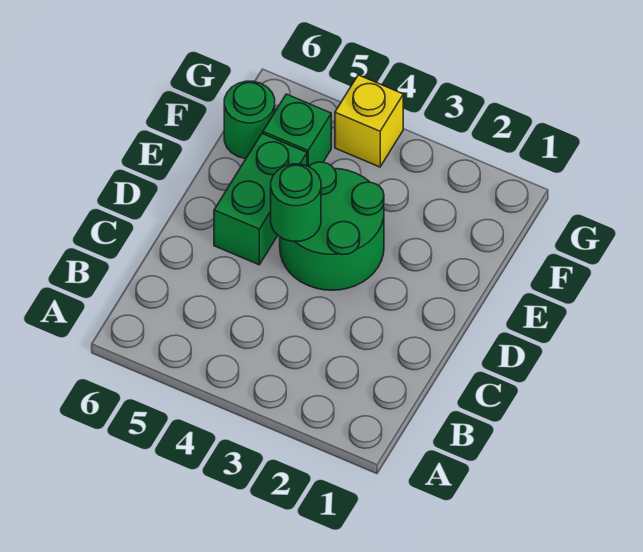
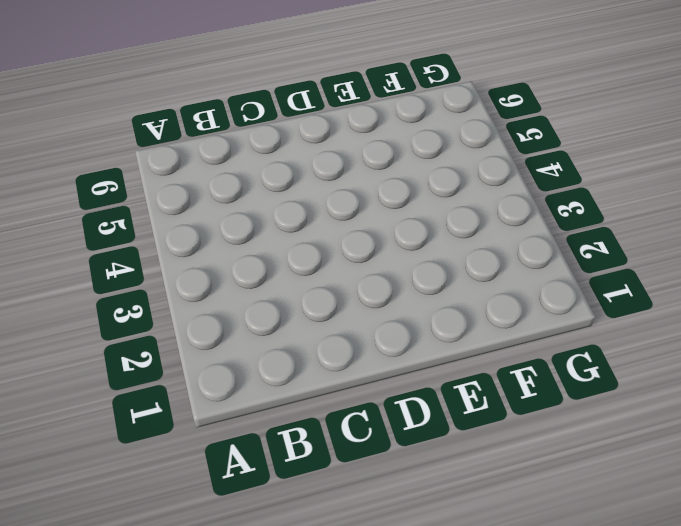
none -> green round brick D3:E4 level 1
none -> green brick D5:E5 level 1

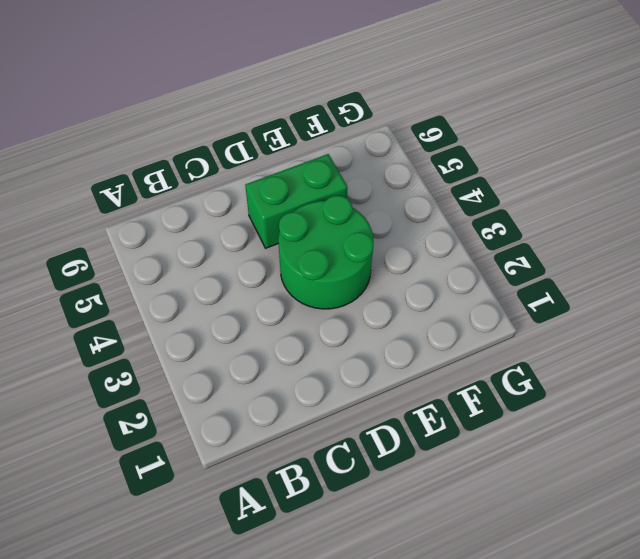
none -> green brick F5 level 1
none -> green round brick F6 level 1

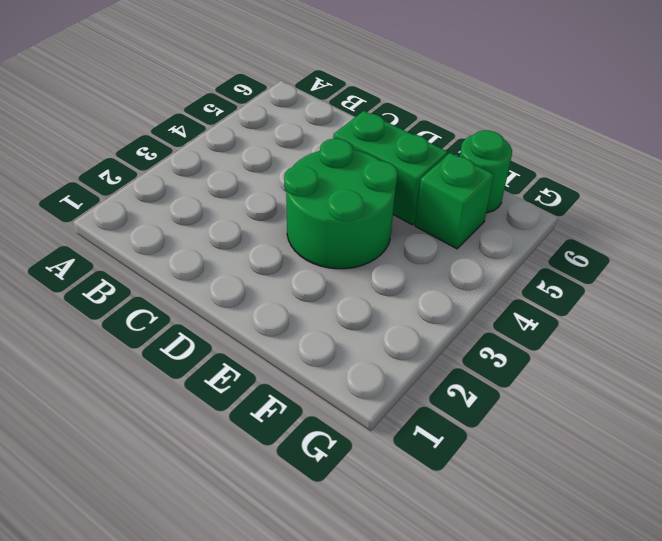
none -> yellow brick G4 level 1
none -> green round brick D4 level 2

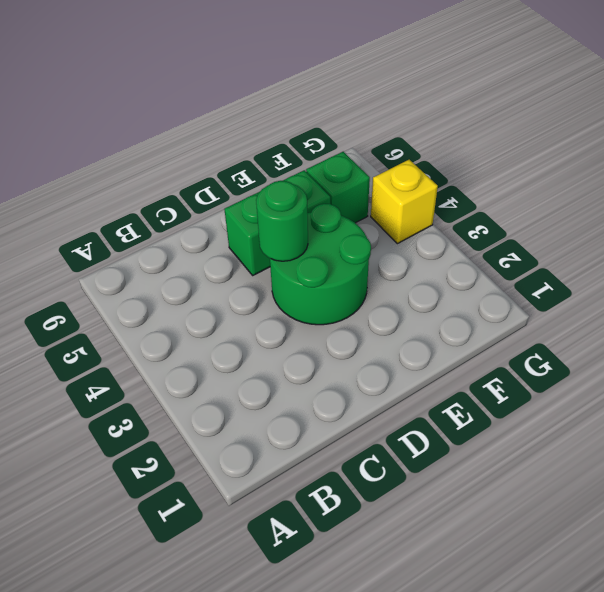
none -> green round brick F6 level 1

